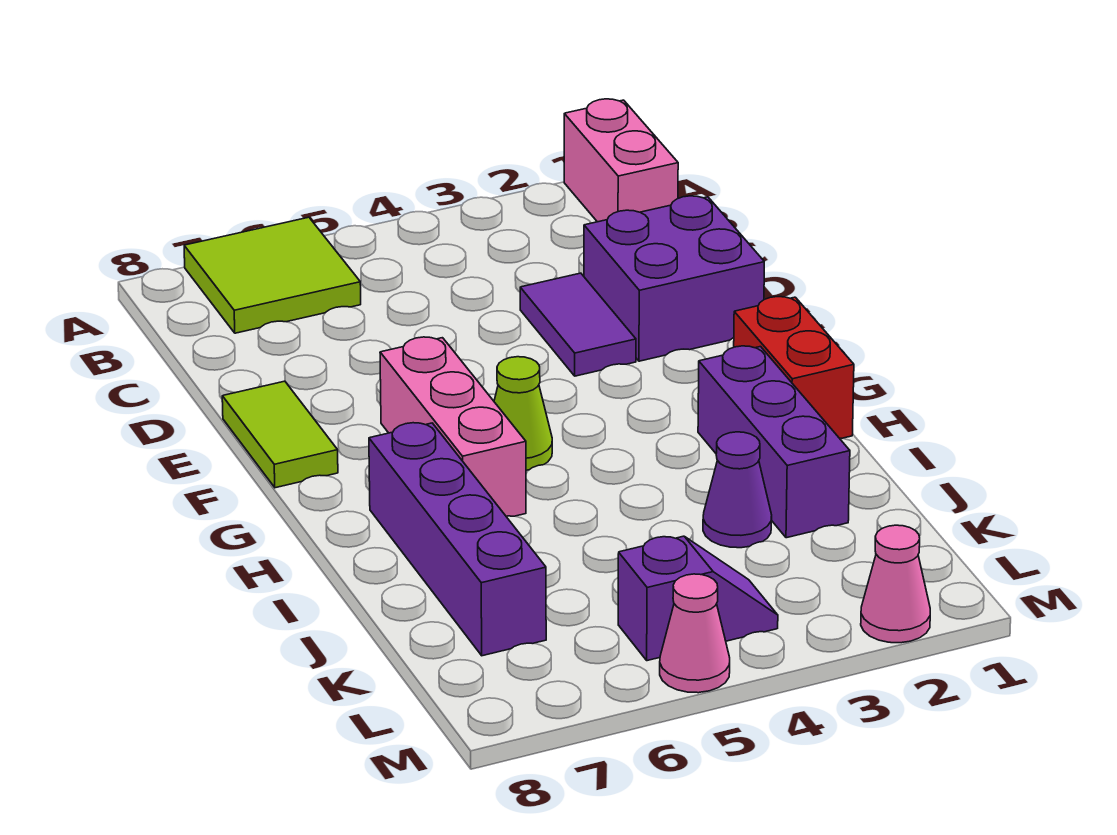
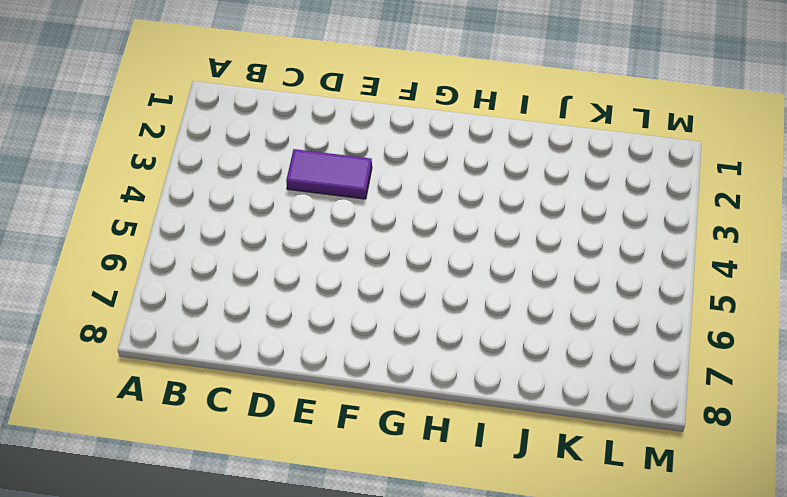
none -> pink brick A1:B1 level 1
none -> lime tile A6:B7 level 1
none -> purple brick D1:E2 level 1

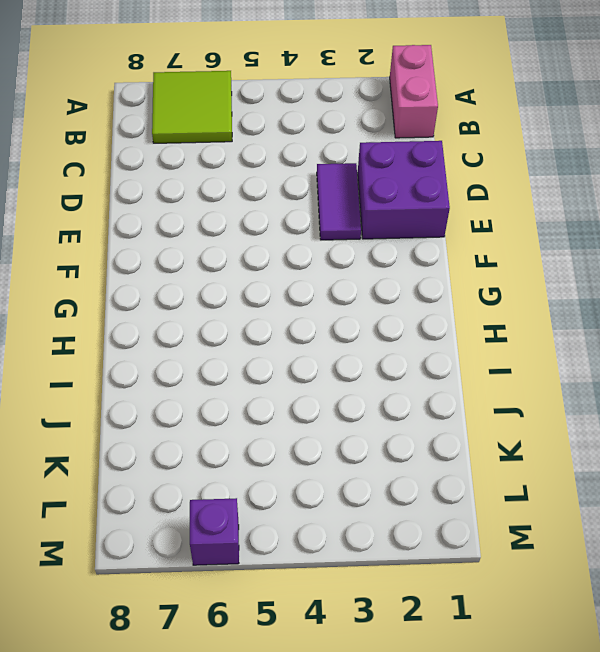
purple brick M6 level 1 -> none
none -> lime tile E8:F8 level 1
none -> pink brick F6:H6 level 1
none -> red brick G1:H1 level 1

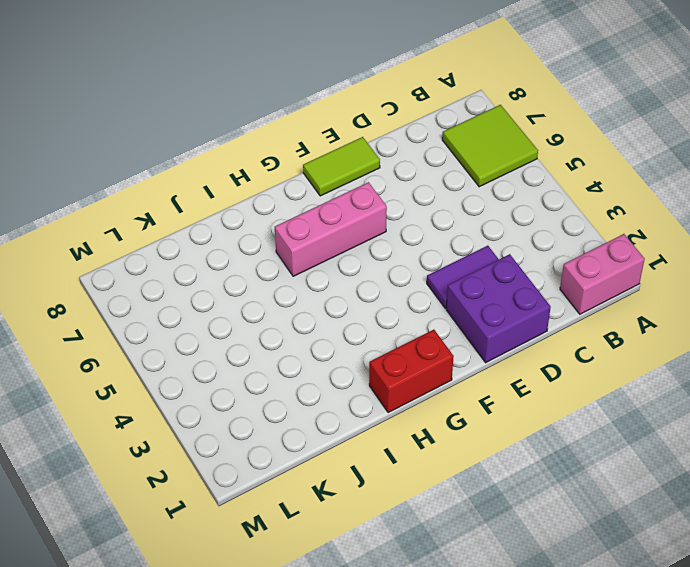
none -> lime cone G5 level 1
none -> purple brick H2:J2 level 1
none -> purple brick H7:K7 level 1

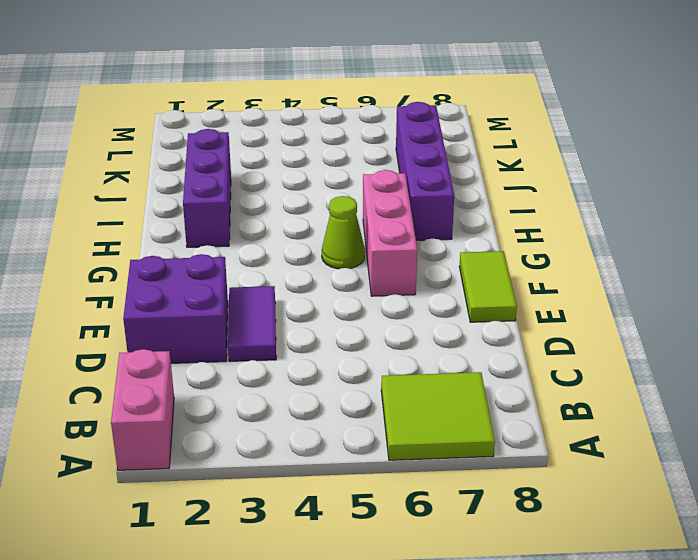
none -> red brick G1:H1 level 1
none -> purple cone J3 level 1
none -> purple slope L4:L5 level 1 top 5

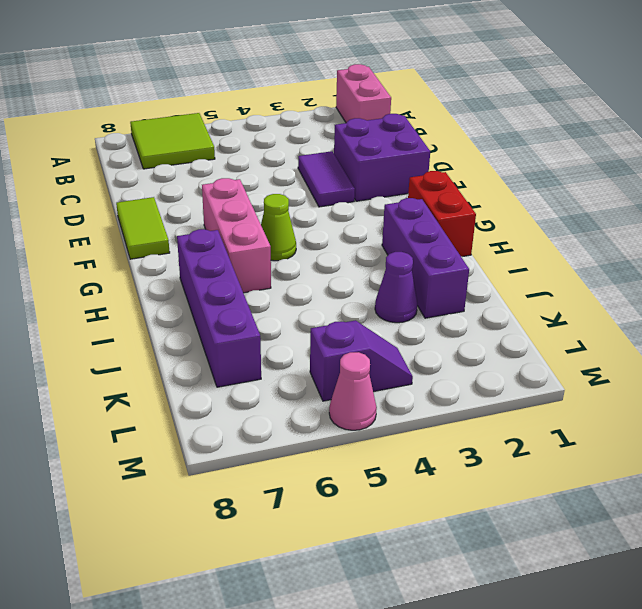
none -> pink cone M2 level 1

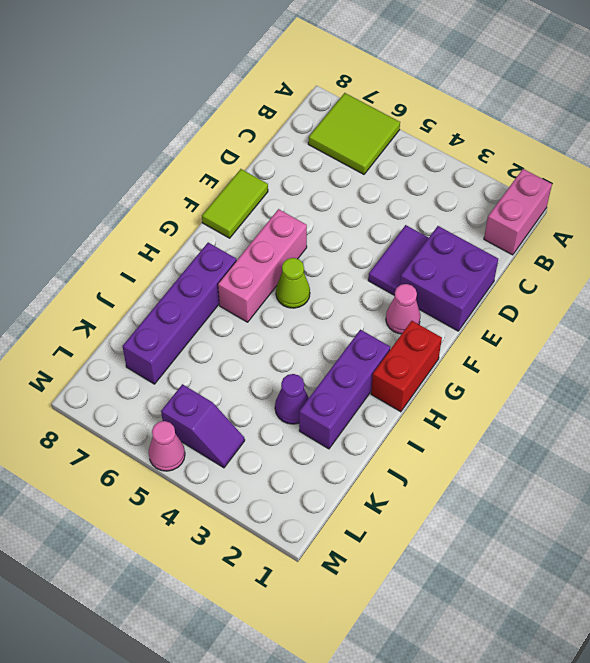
pink cone F2 level 1 -> pink cone M2 level 1

